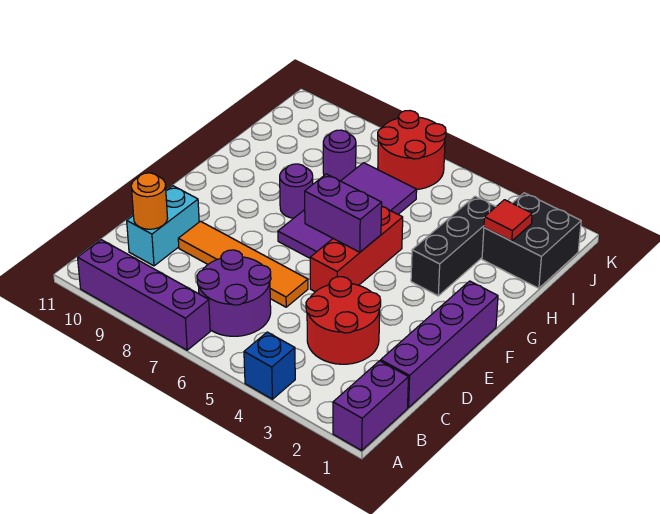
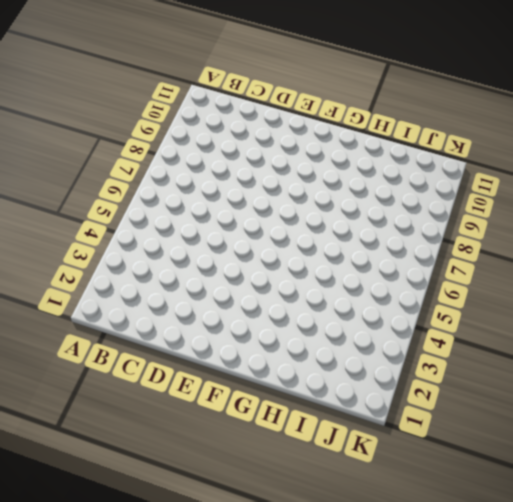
none -> purple brick A1:B1 level 1
none -> blue brick A4 level 1
none -> purple brick A7:A10 level 1

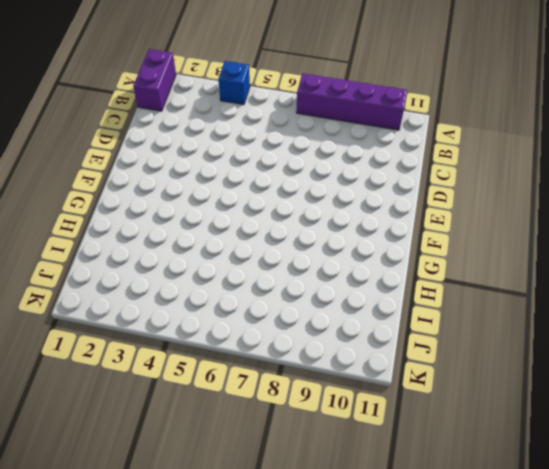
none -> purple round brick B6:C7 level 1
none -> purple brick C1:F1 level 1
none -> red round brick C3:D4 level 1

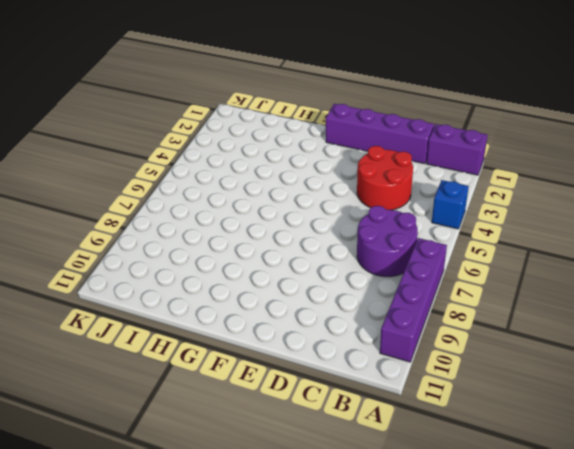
none -> cyan brick C10:D10 level 1
none -> orange tile D6:D9 level 1
none -> red brick E5:G5 level 1

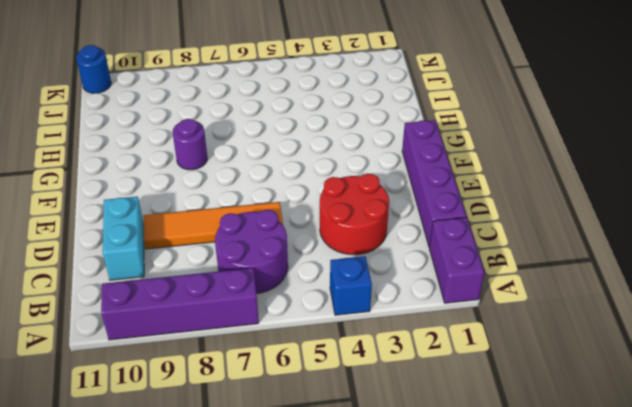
blue round brick K11 level 1 -> none
none -> red brick E5:G5 level 1
none -> purple tile F6:I7 level 1
none -> black brick G3:I3 level 1

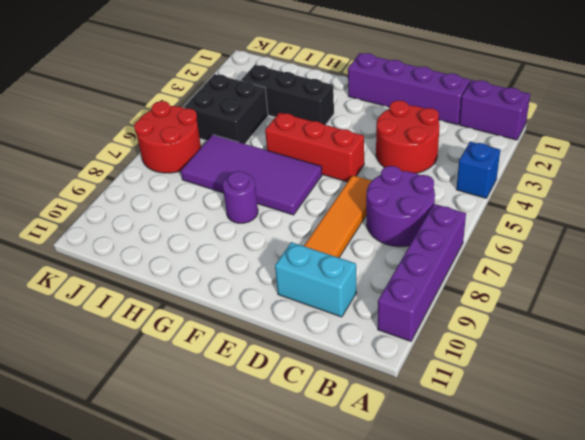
black brick I4:J5 level 1 -> black brick I1:J2 level 1
none -> purple round brick I8 level 1
none -> orange round brick C10 level 2
none -> purple brick F5:F6 level 2

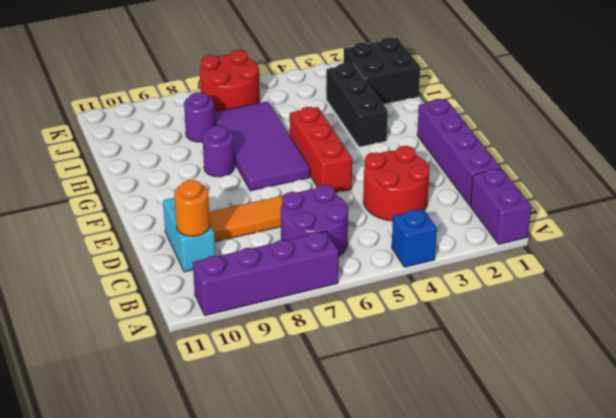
none -> purple brick F5:F6 level 2
none -> red tile I2 level 2

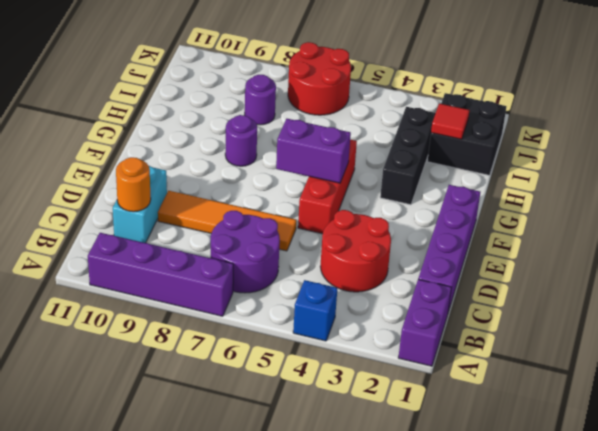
none -> purple tile F6:I7 level 1

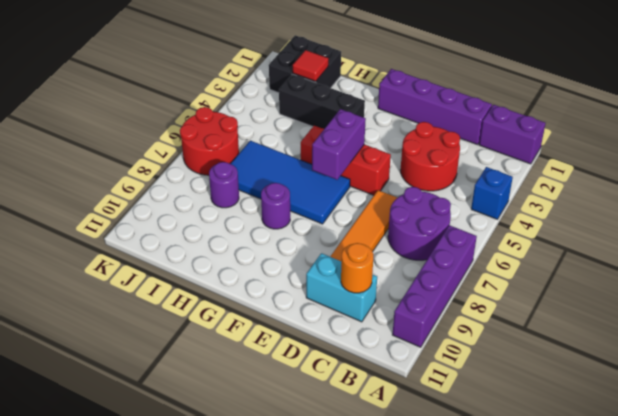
blue tile F6:I7 level 1 -> purple tile F6:I7 level 1

